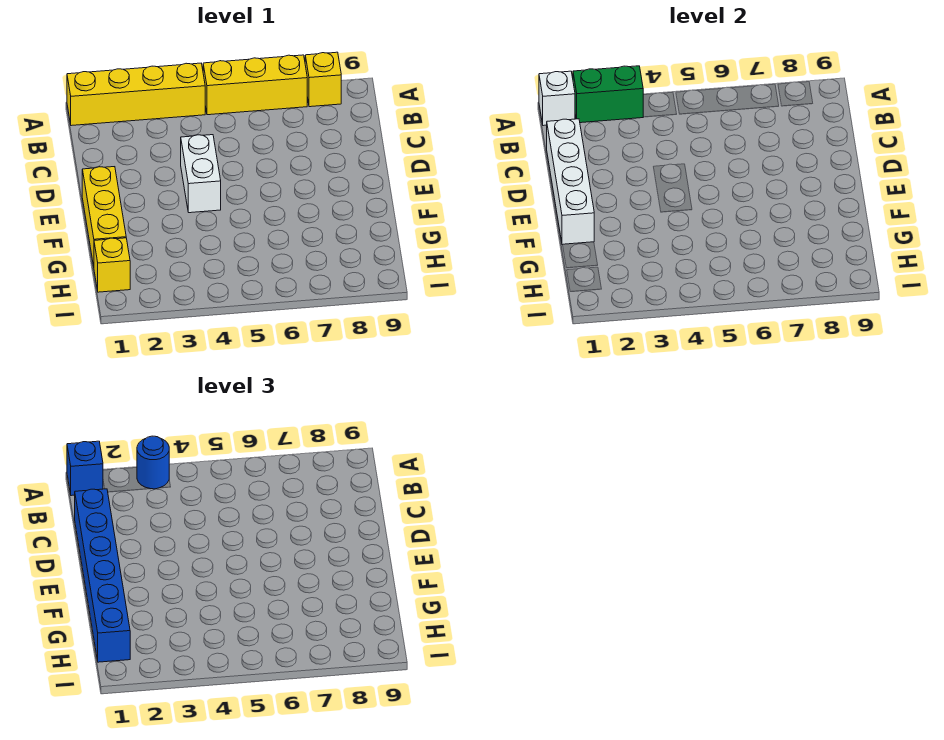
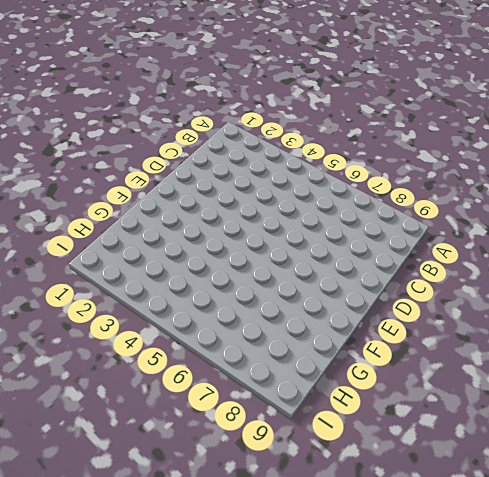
none -> yellow brick A1:A4 level 1
none -> yellow brick A5:A7 level 1
none -> yellow brick A8 level 1

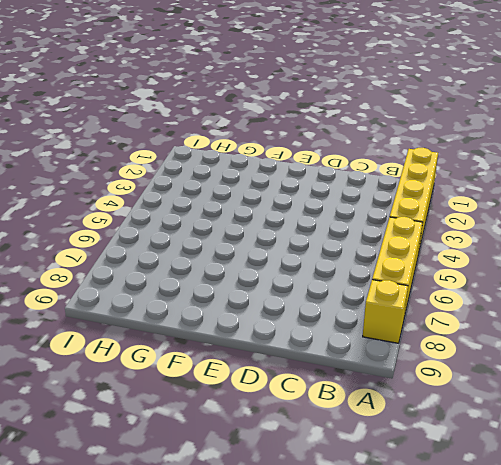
none -> white brick D4:E4 level 1
none -> yellow brick E1:G1 level 1
none -> yellow brick H1 level 1

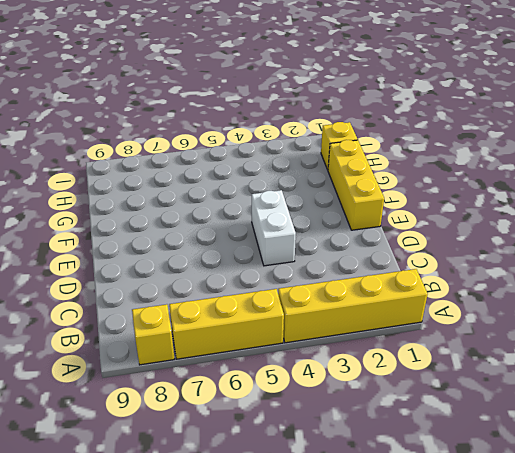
none -> white brick A1 level 2
none -> green brick A2:A3 level 2
none -> white brick C1:F1 level 2

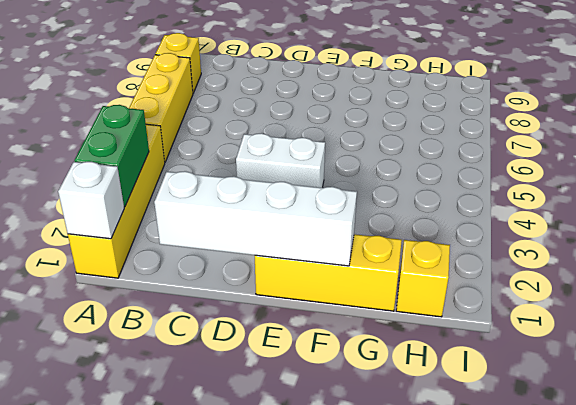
none -> blue brick A1 level 3
none -> blue round brick A3 level 3
none -> blue brick C1:H1 level 3

